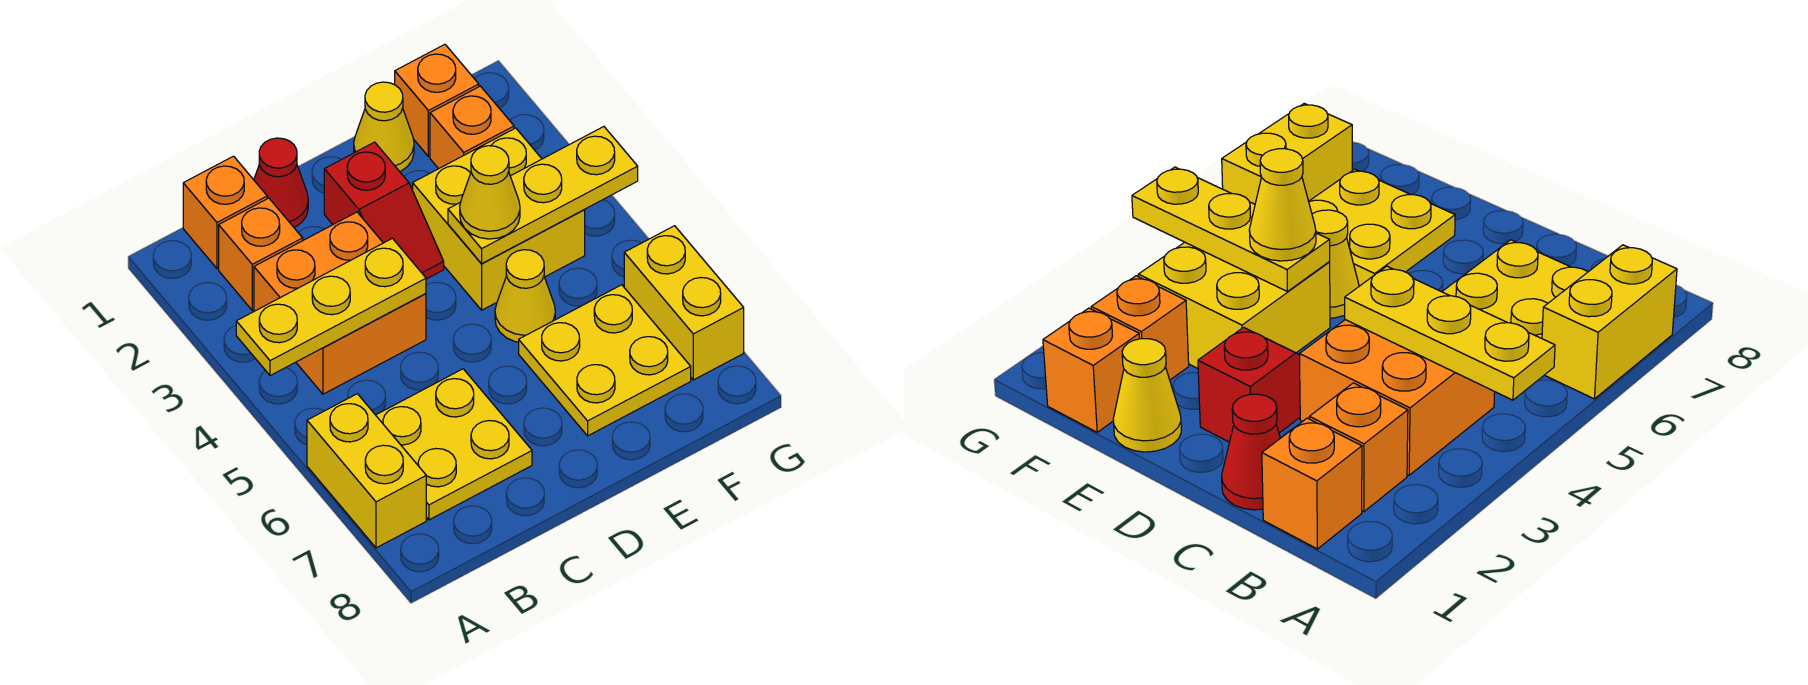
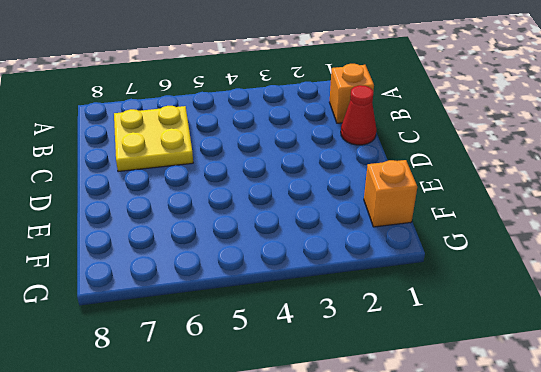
none -> yellow brick A6:A7 level 1
none -> orange brick B2 level 1
none -> orange brick B3:C4 level 1

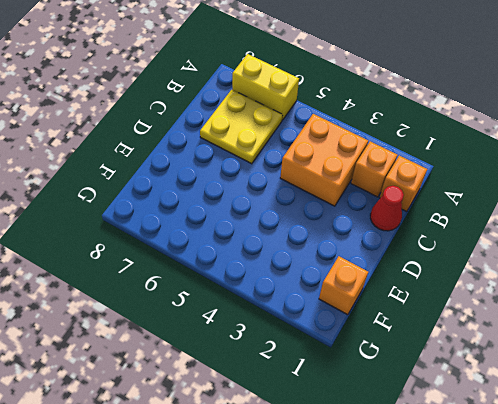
none -> red slope D2:D3 level 1 top 2
none -> yellow cone E1 level 1
none -> yellow brick E3:F4 level 1

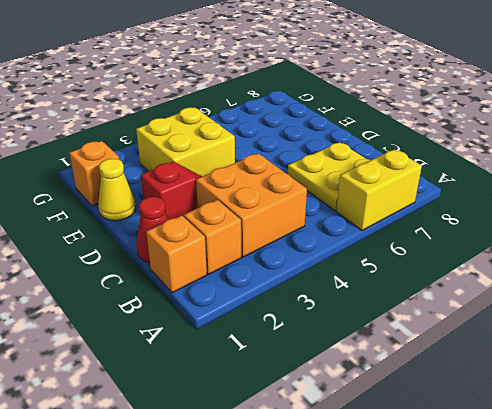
none -> yellow cone E5 level 1
none -> yellow plate E6:F7 level 1
none -> orange brick F2 level 1

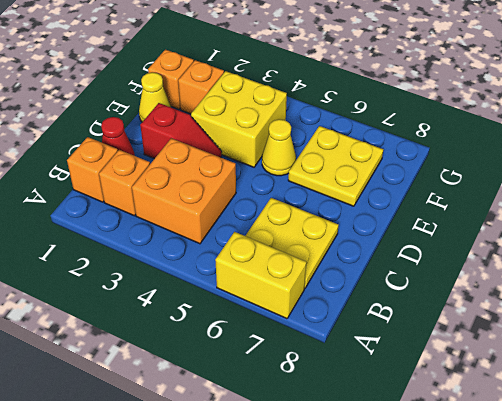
none -> yellow brick G6:G7 level 1
none -> yellow plate A4:C4 level 2
none -> yellow plate E4:G4 level 2

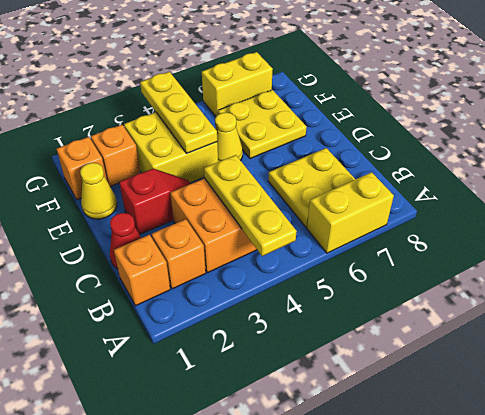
none -> yellow cone E4 level 3

